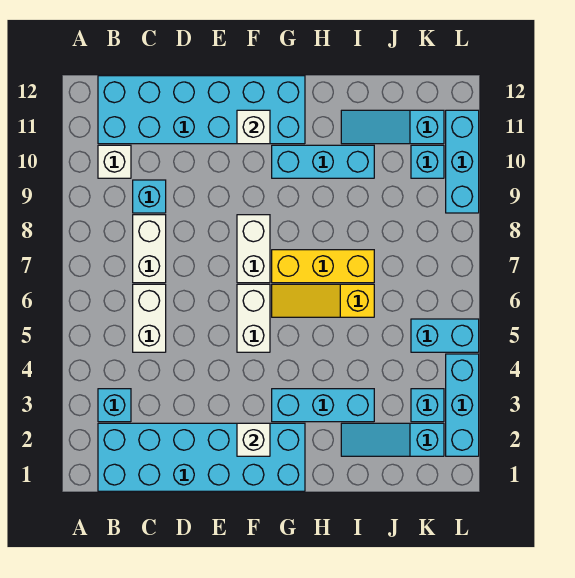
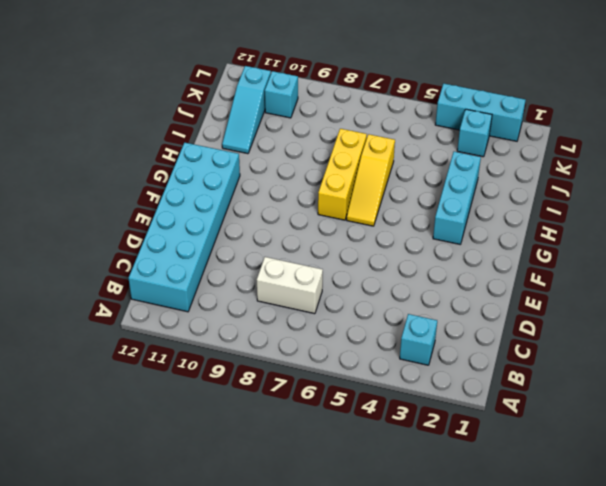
none -> cyan brick B1:G2 level 1
none -> white brick B10 level 1
none -> white brick C5:C6 level 1

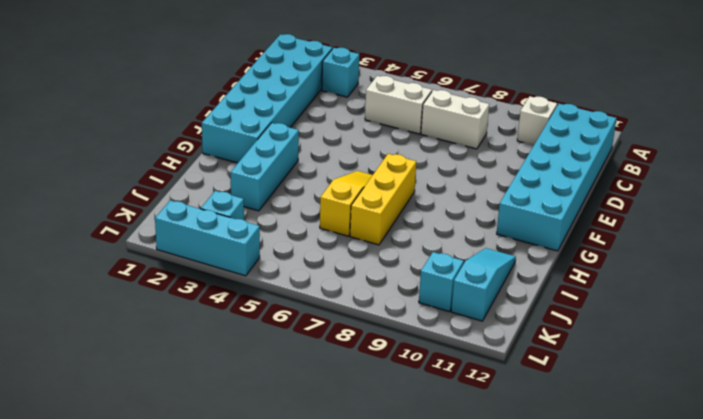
none -> cyan brick C9 level 1
none -> white brick F5:F6 level 1
none -> white brick F7:F8 level 1

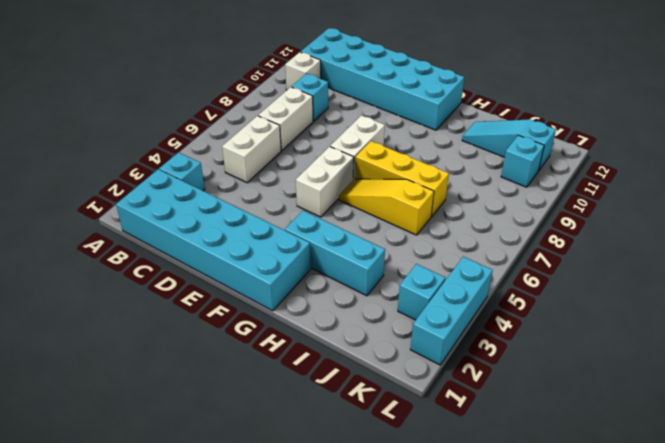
none -> cyan brick G10:I10 level 1
none -> cyan slope I2:K2 level 1 top K
none -> cyan brick K5:L5 level 1

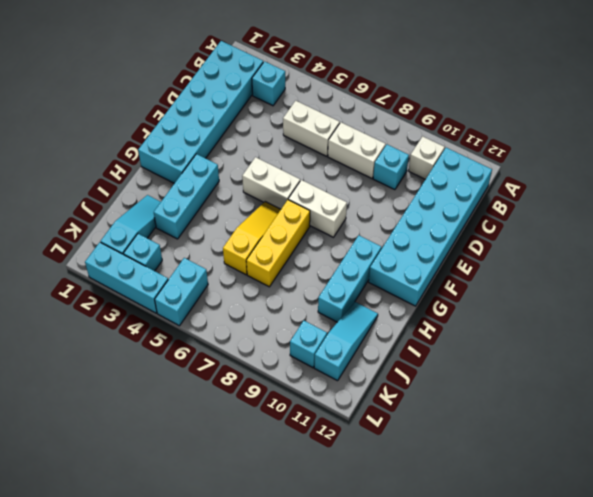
none -> cyan brick L9:L11 level 1
none -> white brick F2 level 2
none -> white brick F11 level 2

